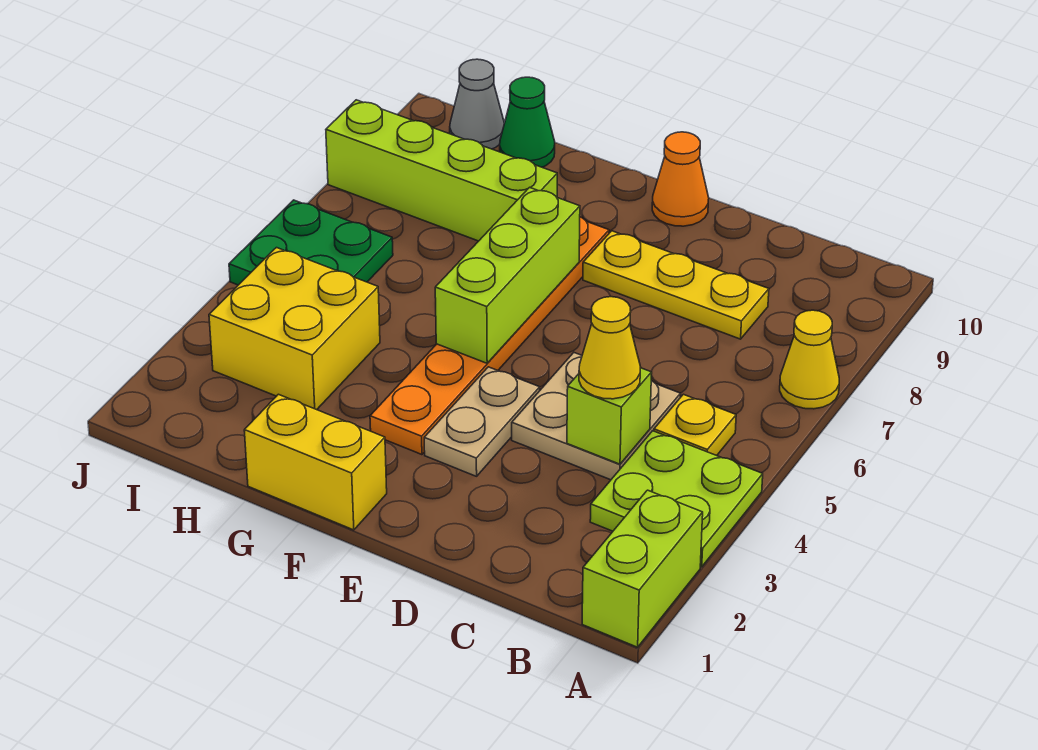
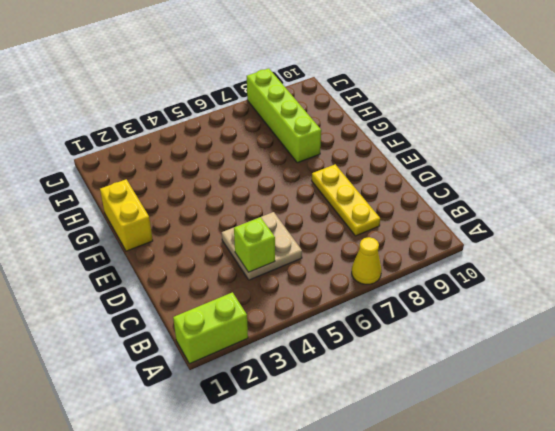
none -> lime plate A3:B4 level 1
none -> yellow plate B5 level 1
none -> tan plate E3:E4 level 1

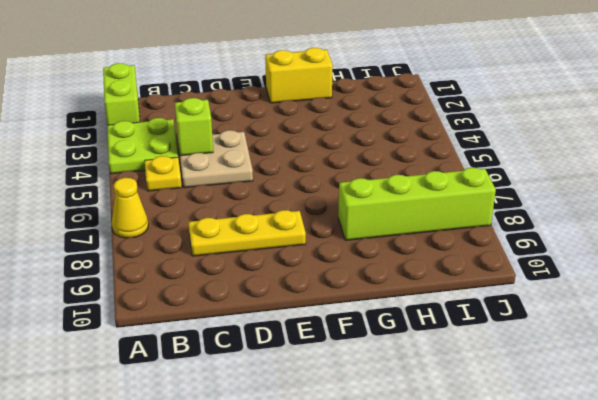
none -> tan plate E3:E4 level 1
none -> orange cone E10 level 1
none -> orange plate F3:F8 level 1

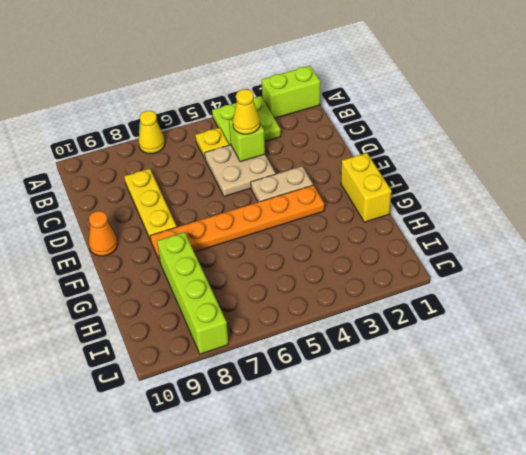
none -> yellow brick H3:I4 level 1
none -> green cone H10 level 1
none -> green plate I5:J6 level 1

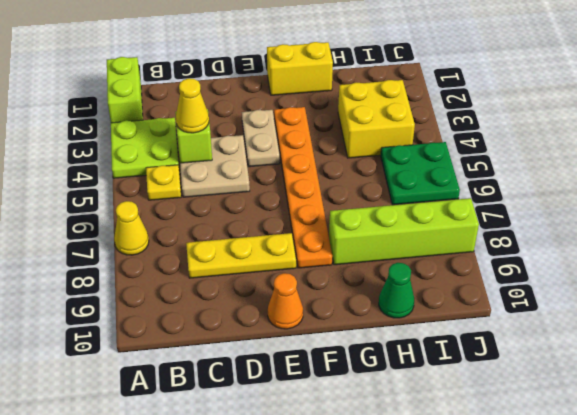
none -> grey cone I10 level 1
none -> lime brick F5:F7 level 2

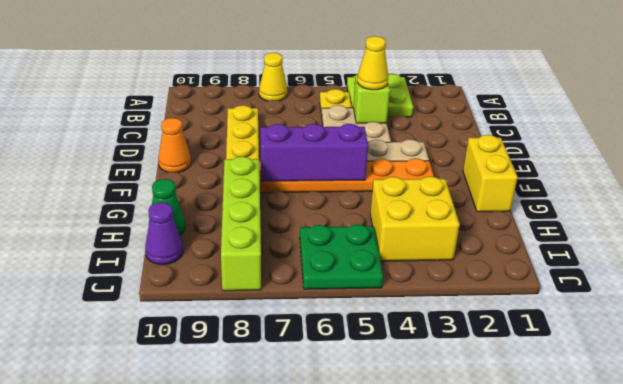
purple brick F5:F7 level 2 -> lime brick F5:F7 level 2
purple cone I10 level 1 -> grey cone I10 level 1
none -> lime brick A1:A2 level 1

